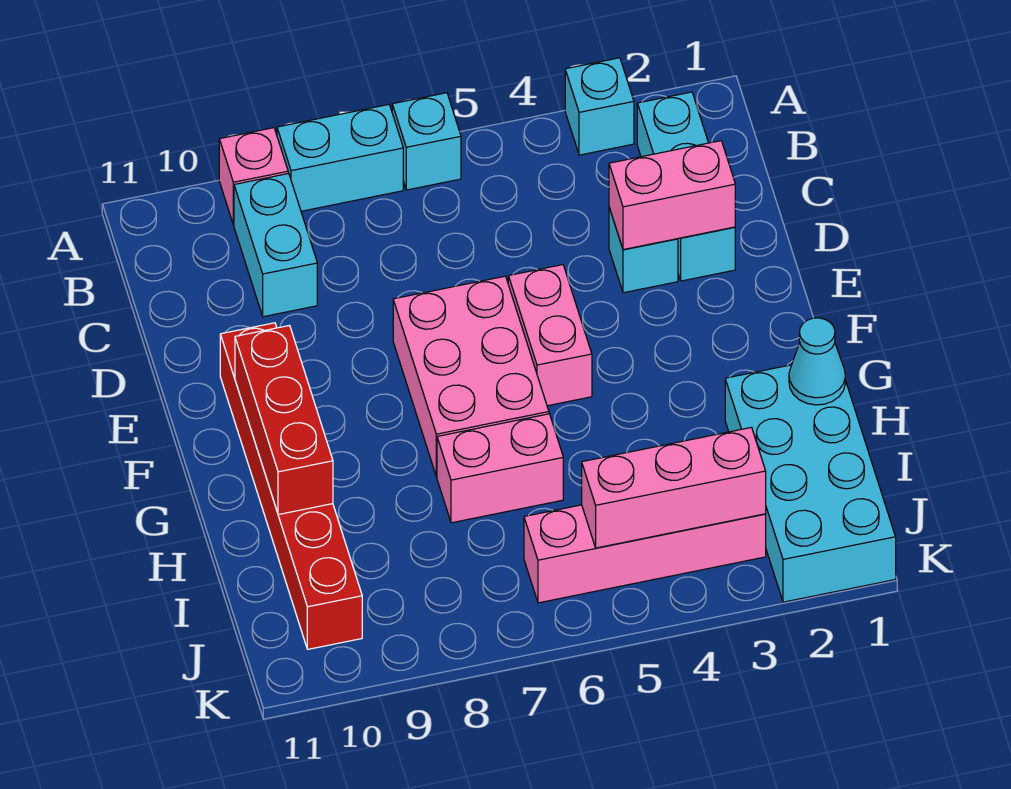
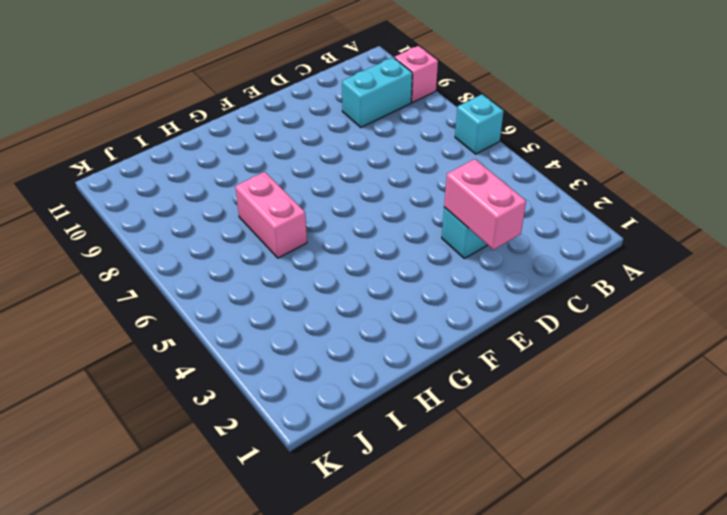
none -> cyan brick A3 level 1
none -> cyan brick A7:A8 level 1
none -> cyan brick B2:D2 level 1

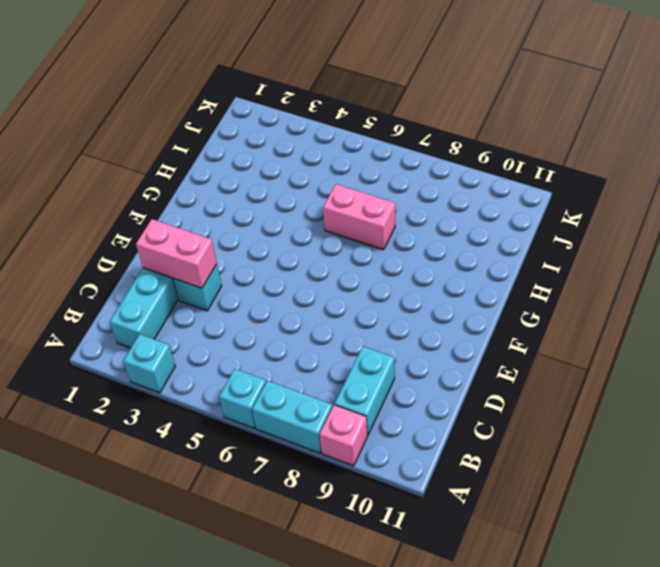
none -> pink brick E5:F5 level 1
none -> pink brick E6:G7 level 1
none -> red brick E10:J10 level 1

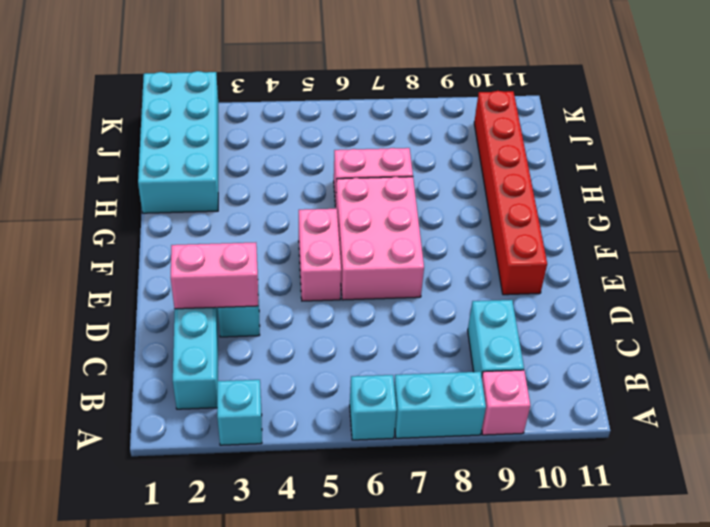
none -> pink brick J3:J6 level 1
none -> red brick F10:H10 level 2
none -> cyan cone H1 level 2

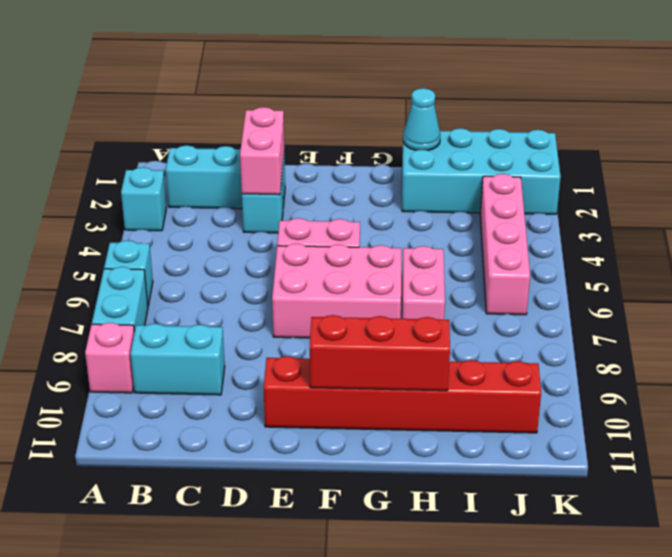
none -> pink brick J3:J5 level 2

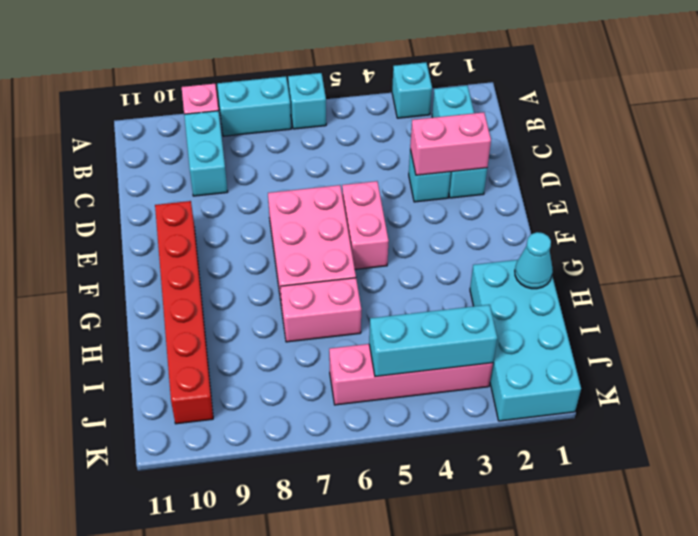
cyan brick J3:J5 level 2 -> pink brick J3:J5 level 2
none -> red brick F10:H10 level 2

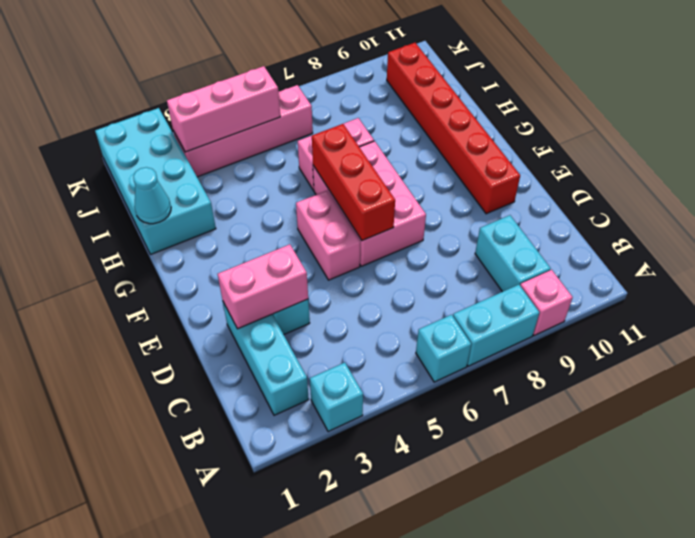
red brick E6:G6 level 2 -> red brick F10:H10 level 2

